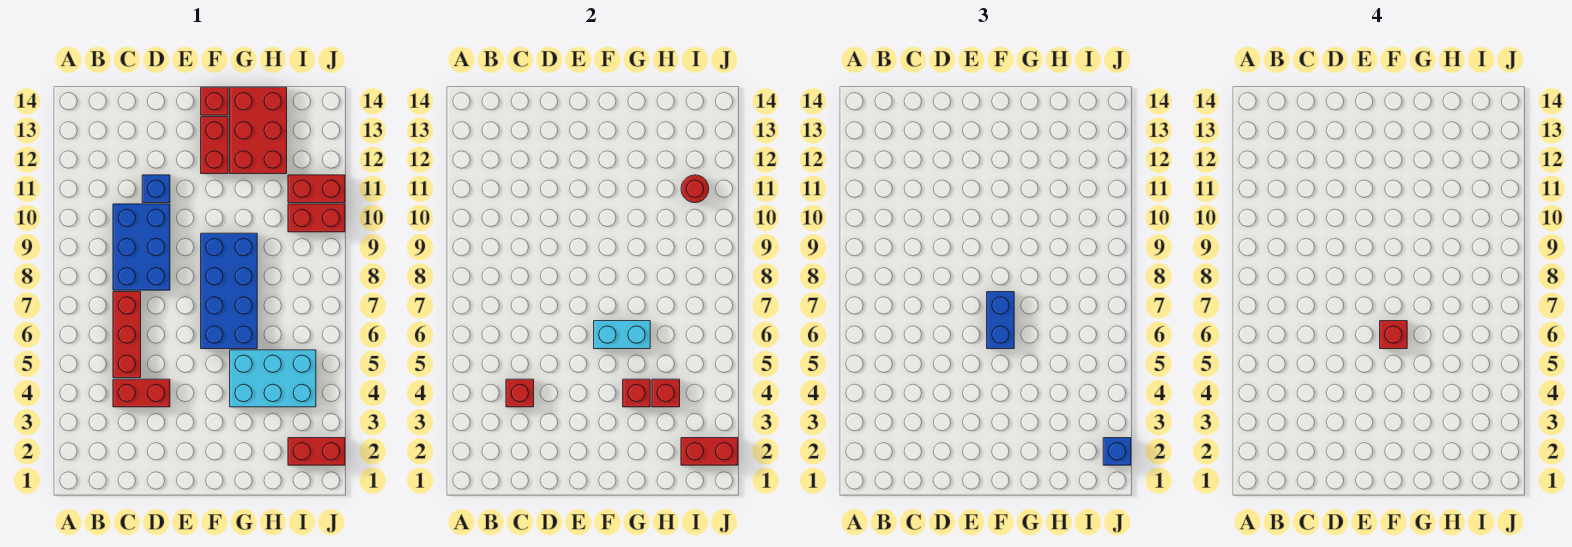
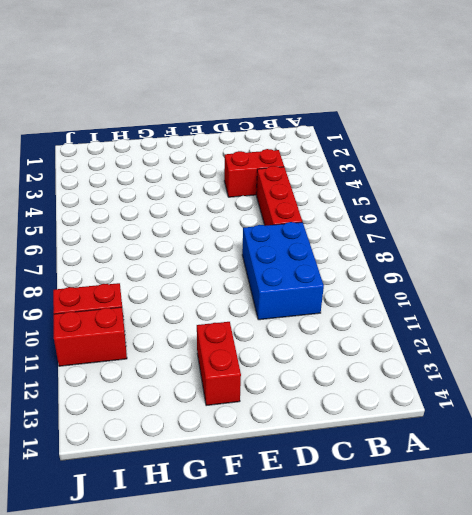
none -> blue brick D11 level 1
none -> blue brick F6:G9 level 1
none -> red brick F14 level 1

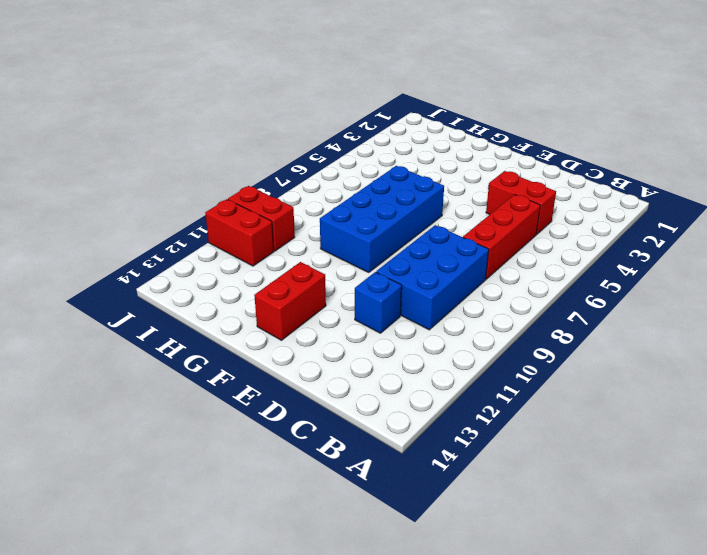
none -> red brick F14 level 1
none -> cyan brick G4:I5 level 1
none -> red brick G12:H14 level 1

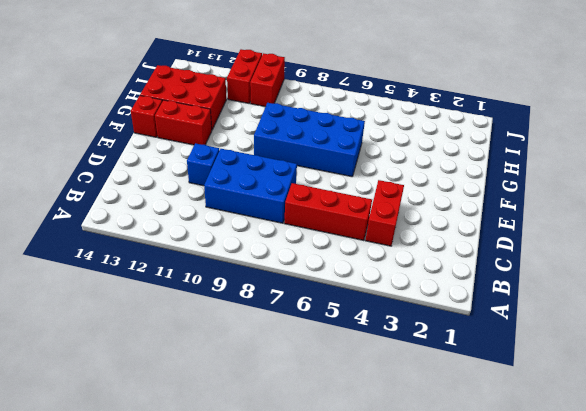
none -> cyan brick G4:I5 level 1
none -> red brick I2:J2 level 1
none -> red brick C4 level 2

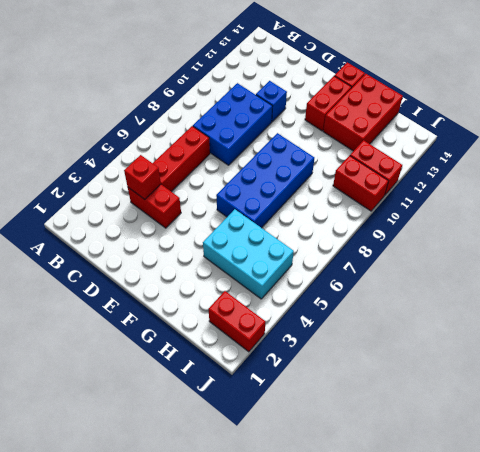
none -> cyan brick F6:G6 level 2
none -> red brick G4 level 2
none -> red brick H4 level 2

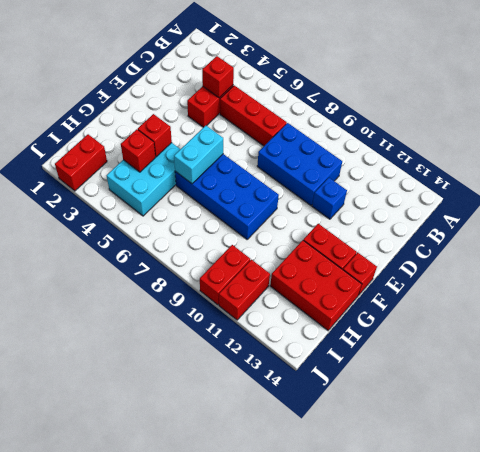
none -> red brick I2:J2 level 2
none -> red round brick I11 level 2
none -> blue brick F6:F7 level 3

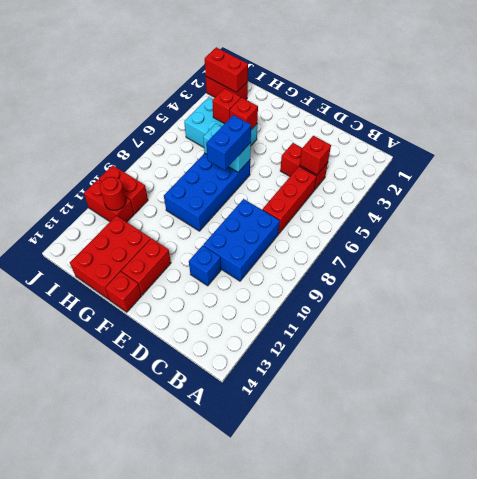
none -> blue brick J2 level 3
none -> red brick F6 level 4

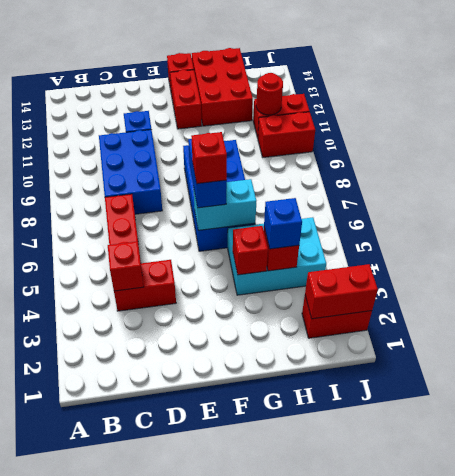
blue brick H4 level 3 -> blue brick J2 level 3

